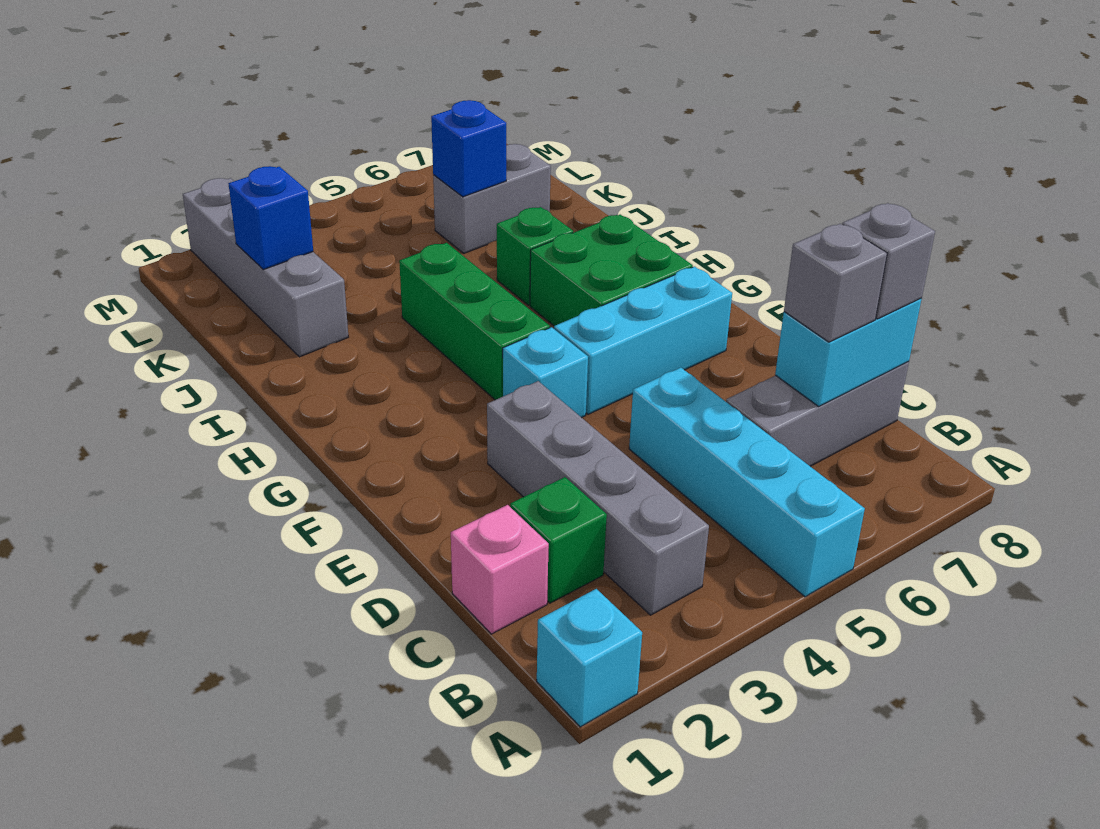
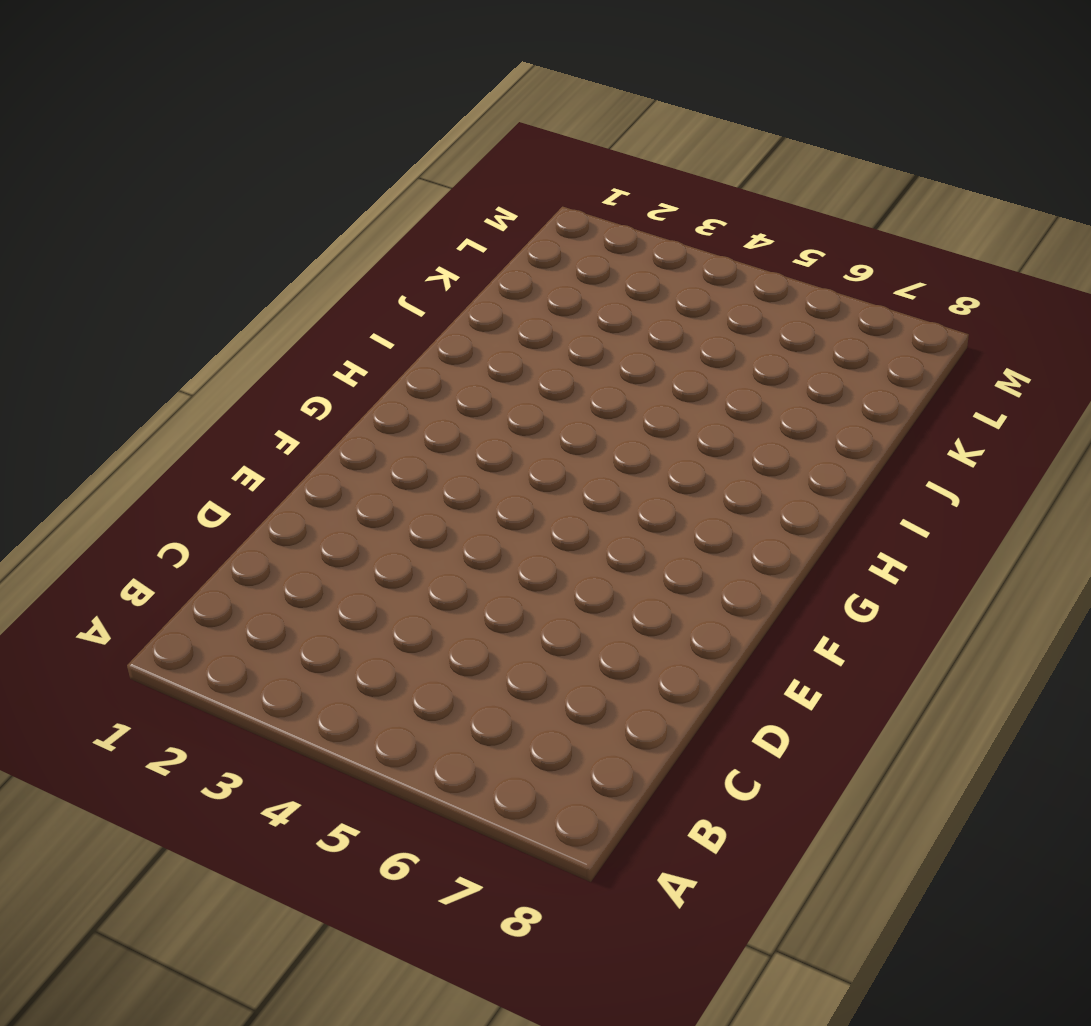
none -> cyan brick A1 level 1
none -> cyan brick A5:D5 level 1
none -> grey brick B3:E3 level 1

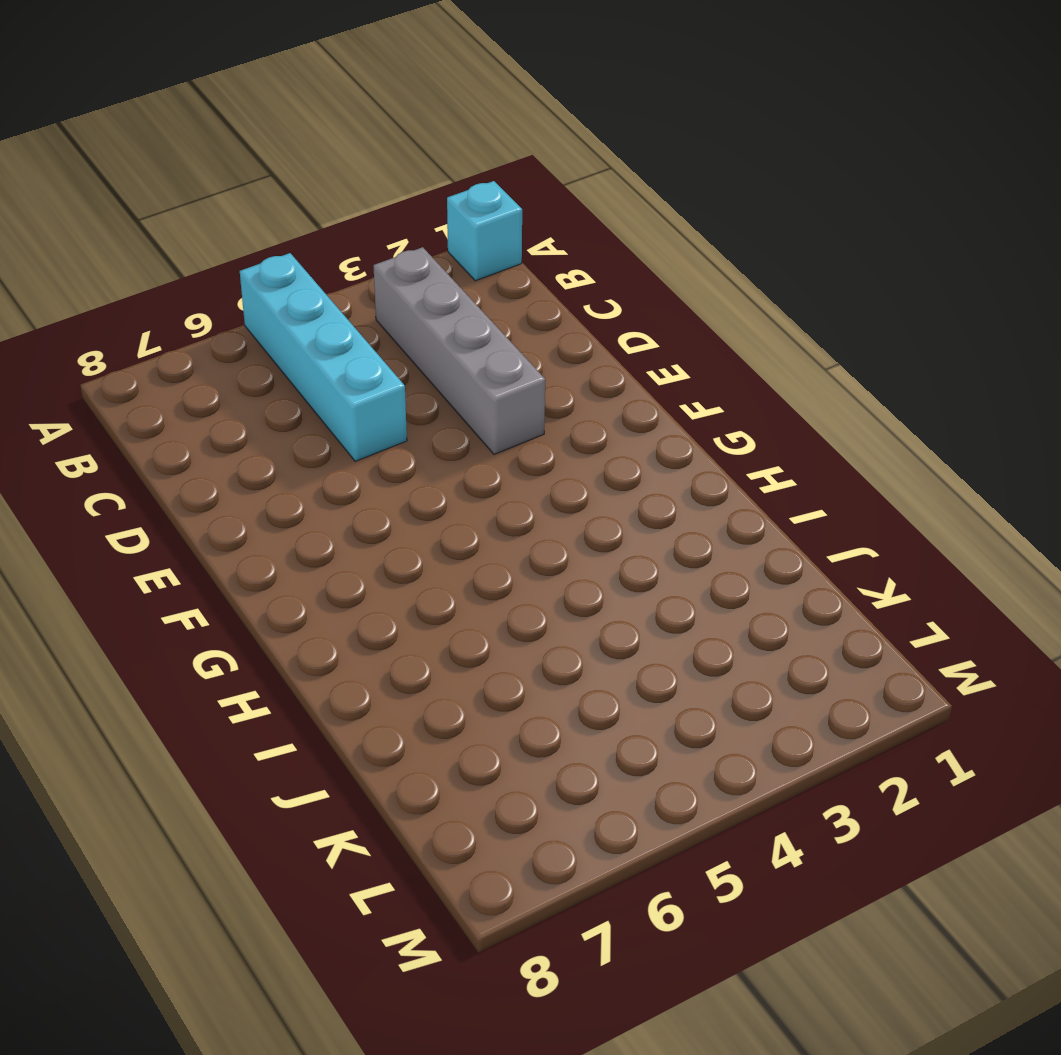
none -> pink brick C1 level 1
none -> green brick C2 level 1
none -> grey brick C6:C8 level 1

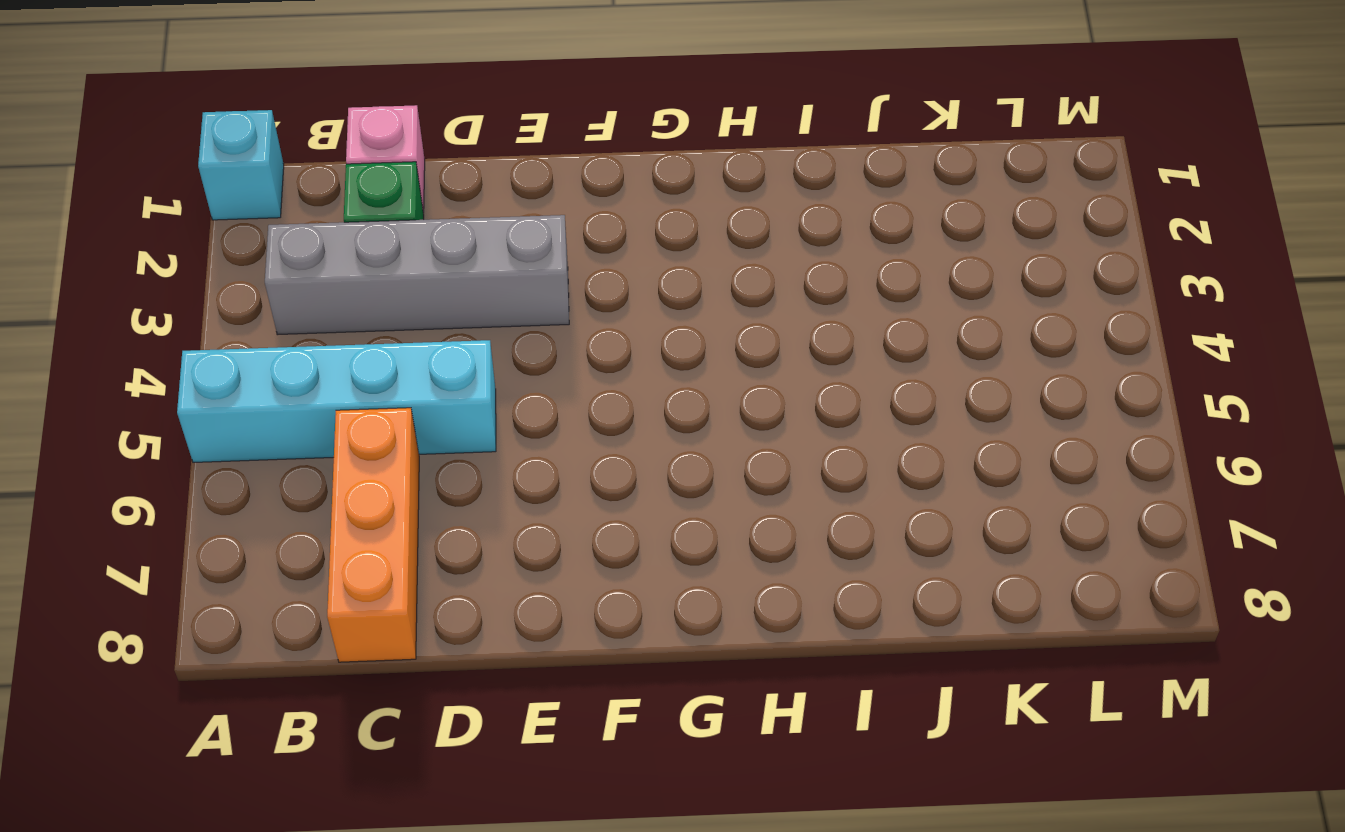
orange brick C6:C8 level 1 -> grey brick C6:C8 level 1
none -> cyan brick F4 level 1
none -> cyan brick F5:F7 level 1
none -> green brick G4:I4 level 1

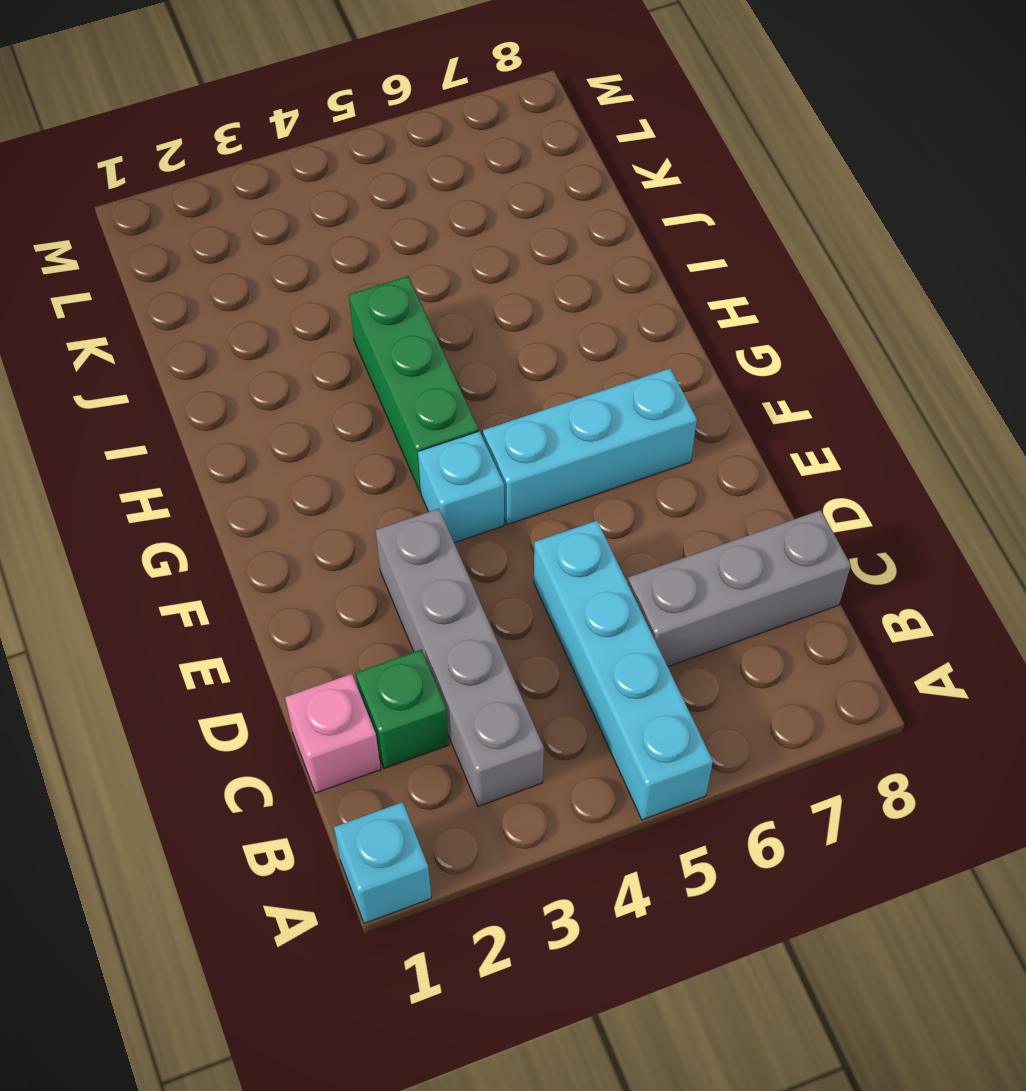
none -> green brick G6:H7 level 1
none -> green brick I6 level 1
none -> grey brick J2:M2 level 1

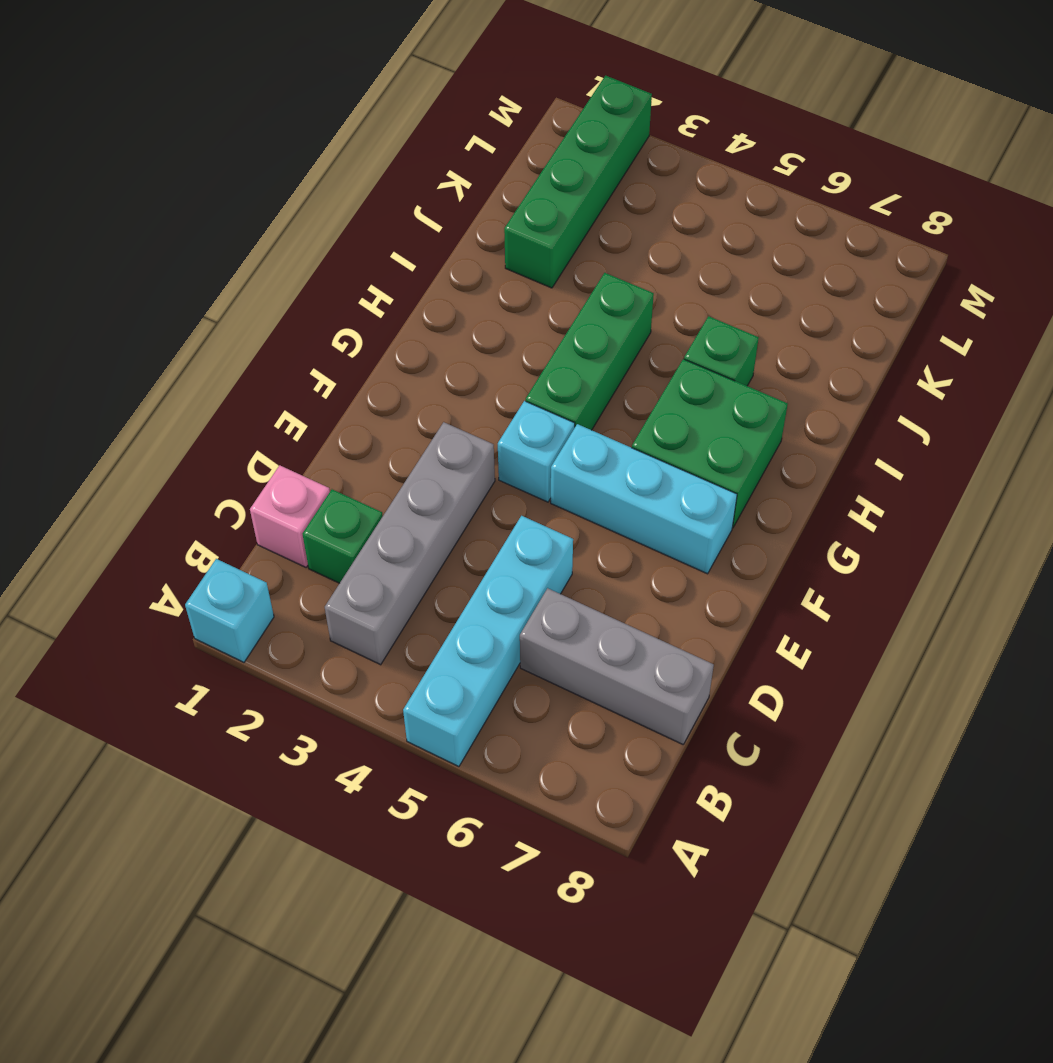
green brick J2:M2 level 1 -> grey brick J2:M2 level 1
none -> grey brick K6:K7 level 1
none -> cyan brick C7:C8 level 2
none -> blue brick K2 level 2

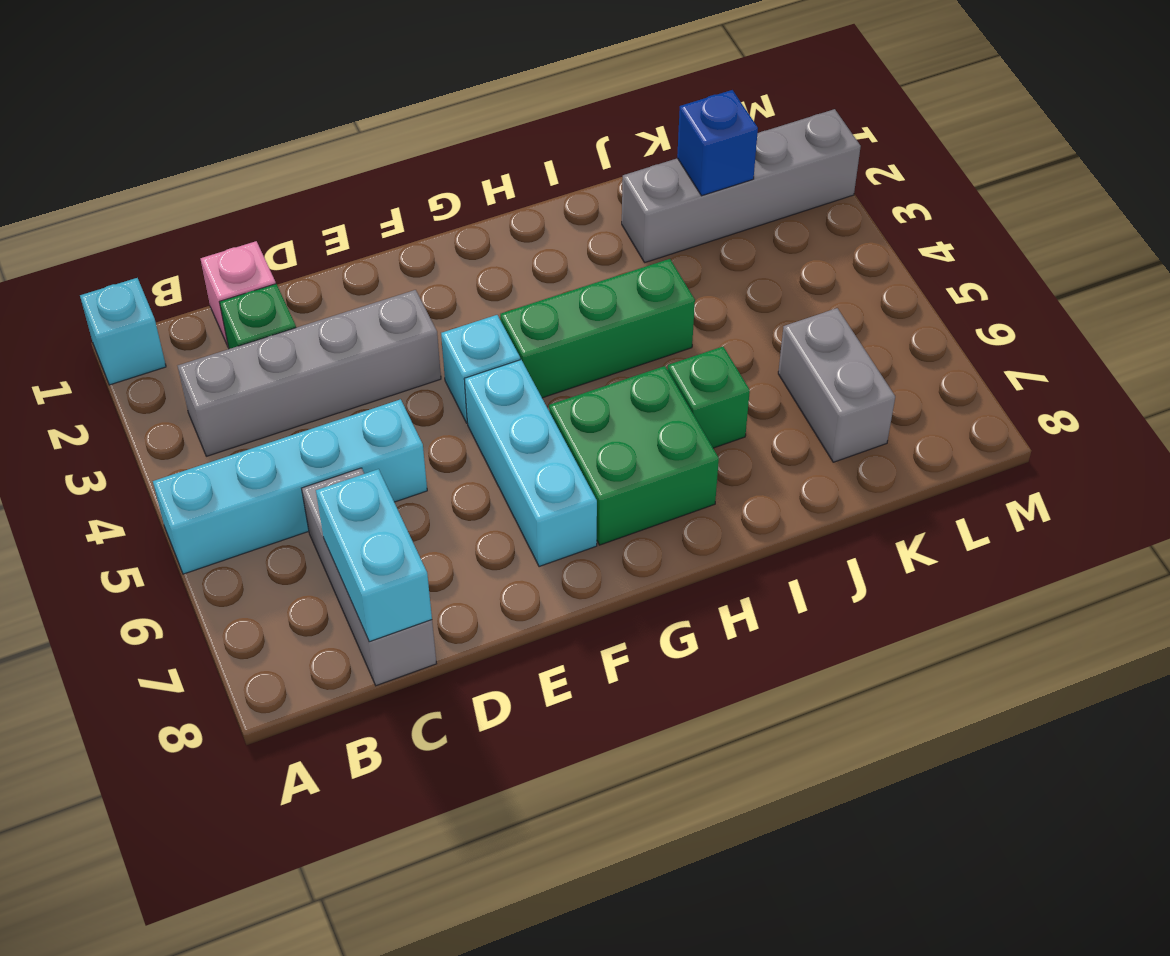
none -> blue brick K6 level 2
none -> grey brick C7 level 3
none -> grey brick C8 level 3

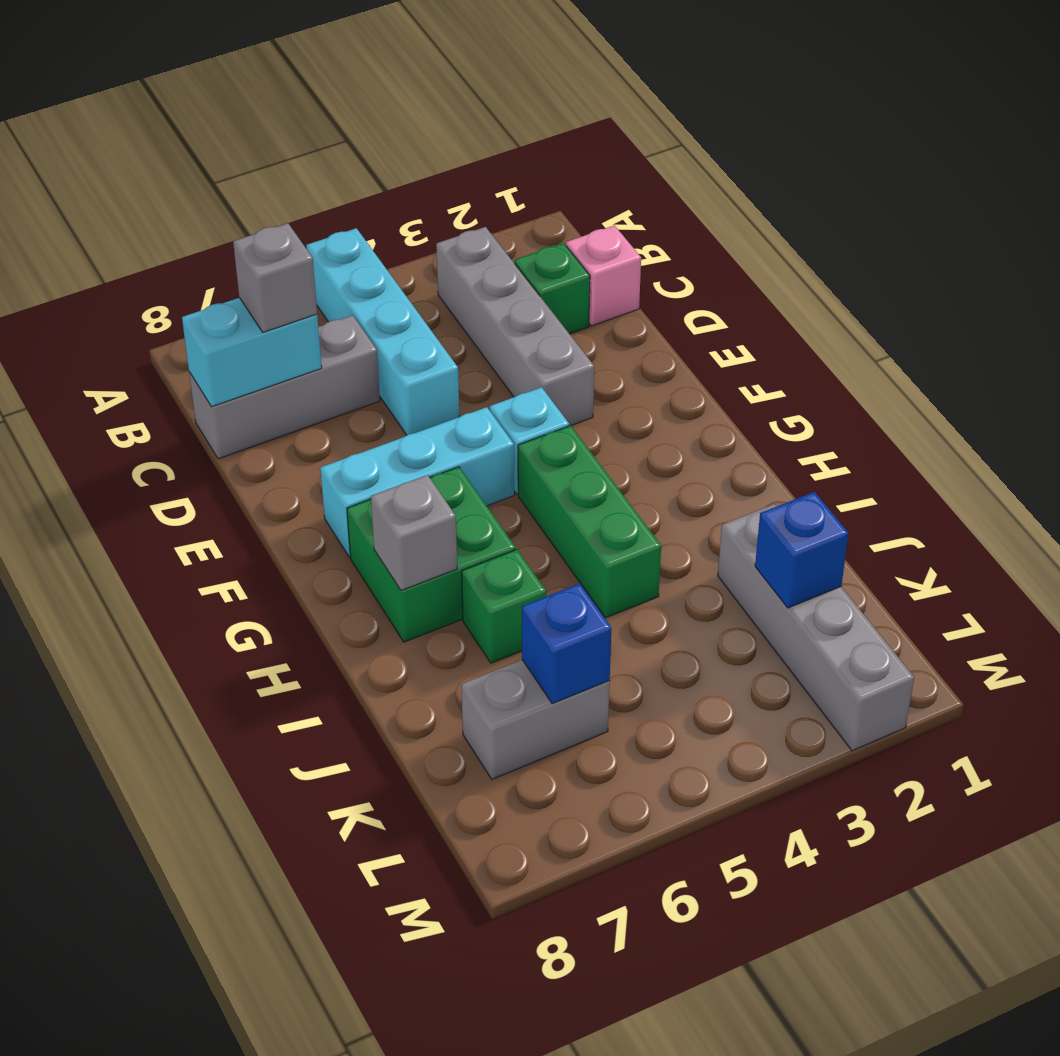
grey brick H7 level 2 -> grey brick C8 level 3
none -> cyan brick A1 level 1

